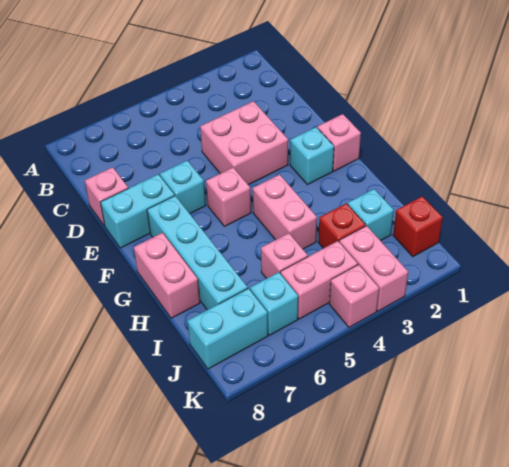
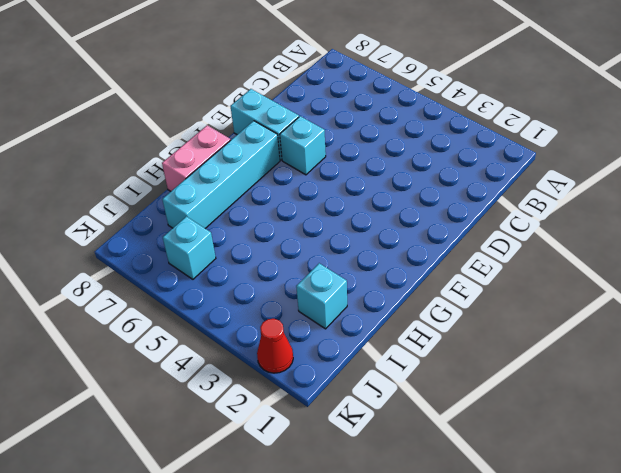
red cone K2 level 1 -> none
none -> pink brick D3:E4 level 1
none -> pink brick D8 level 1
none -> pink brick F1 level 1

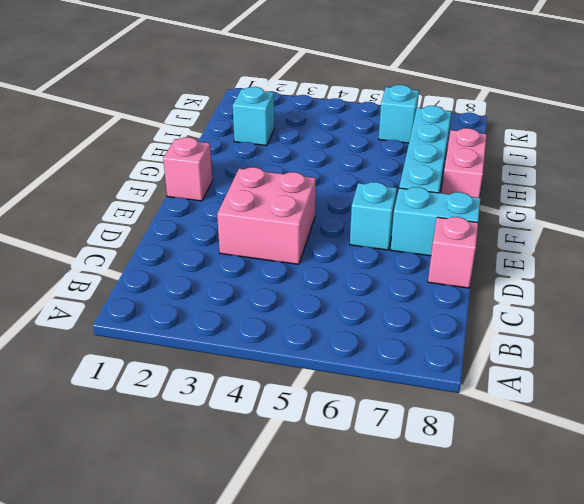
none -> cyan brick F2 level 1
none -> pink brick F5 level 1
none -> pink brick G4:H4 level 1

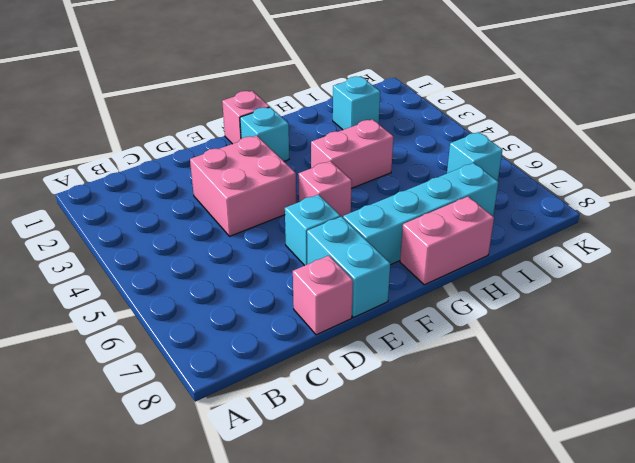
none -> red brick I3 level 1
none -> pink brick I5 level 1
none -> red brick J1 level 1

